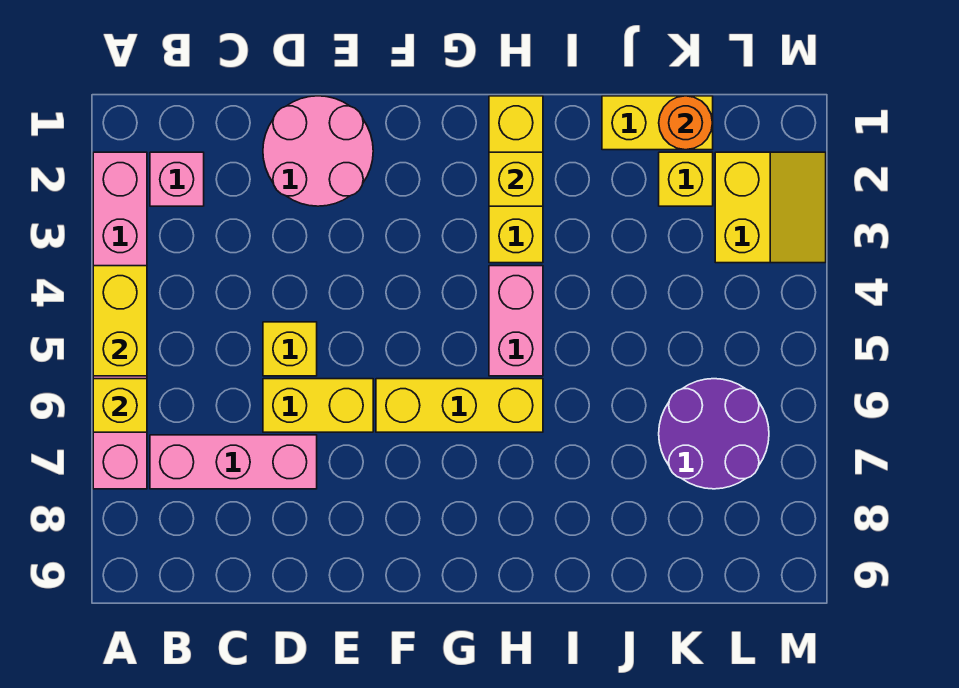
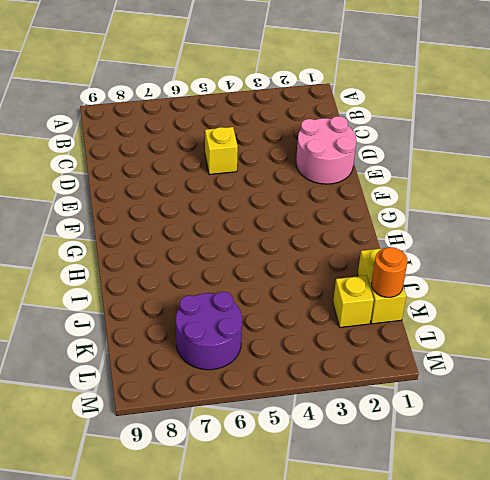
none -> pink brick A2:A7 level 1
none -> pink brick B2 level 1
none -> pink brick B7:D7 level 1

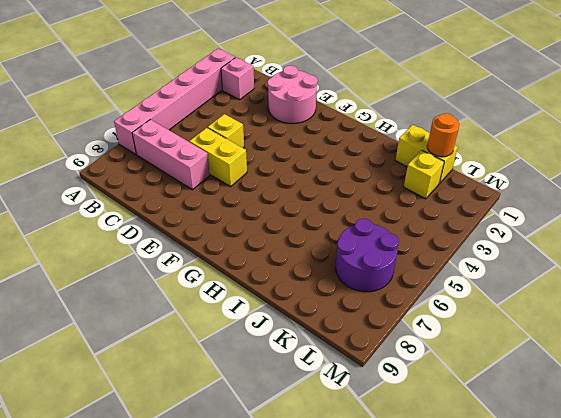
none -> yellow brick F6:H6 level 1
none -> yellow brick H1:H3 level 1
none -> pink brick H4:H5 level 1

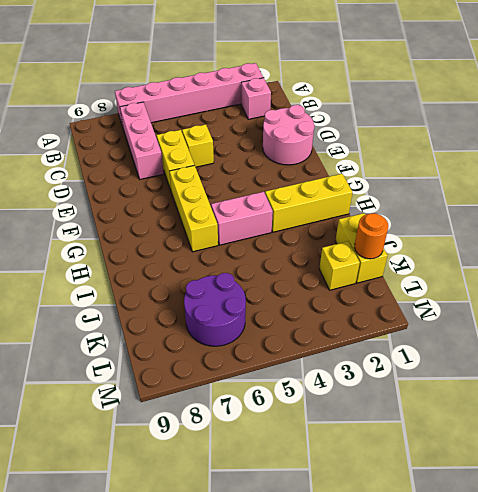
none -> yellow slope L2:M3 level 1 top L
none -> yellow brick A4:A5 level 2
none -> yellow brick A6 level 2

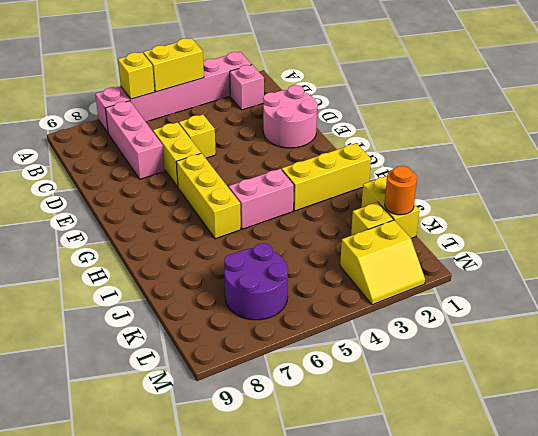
none -> yellow brick H2 level 2

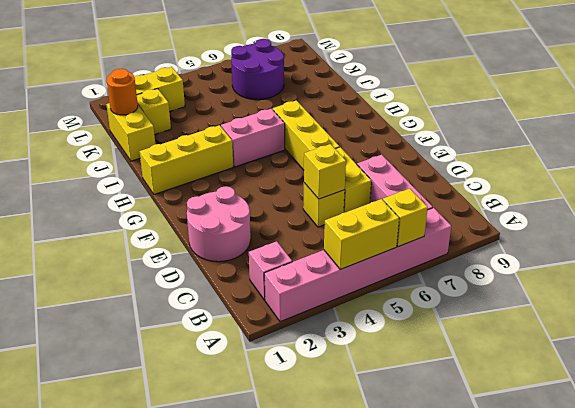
yellow brick D5 level 2 -> yellow brick H2 level 2

